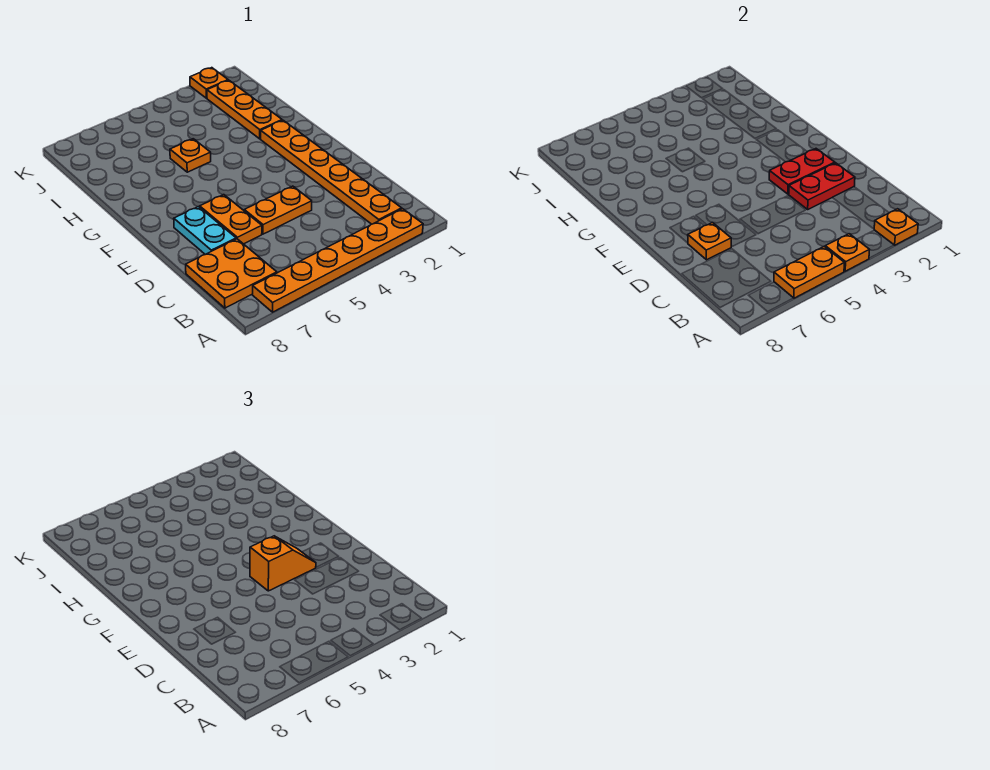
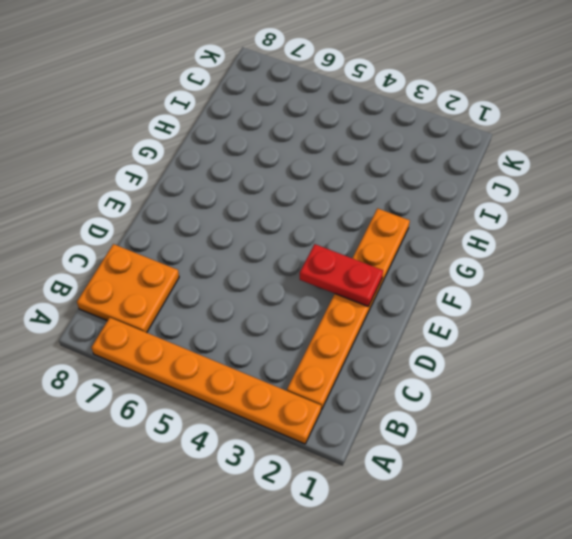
none -> orange plate D4:D5 level 1
none -> orange plate D6:E6 level 1
none -> cyan plate D7:E7 level 1

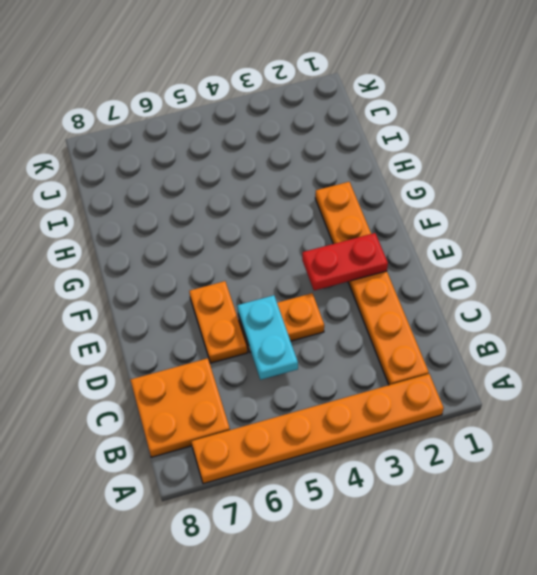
cyan plate C5:D5 level 2 -> cyan plate D7:E7 level 1
none -> orange plate H2:J2 level 1
none -> orange plate H5 level 1
none -> orange plate K2 level 1

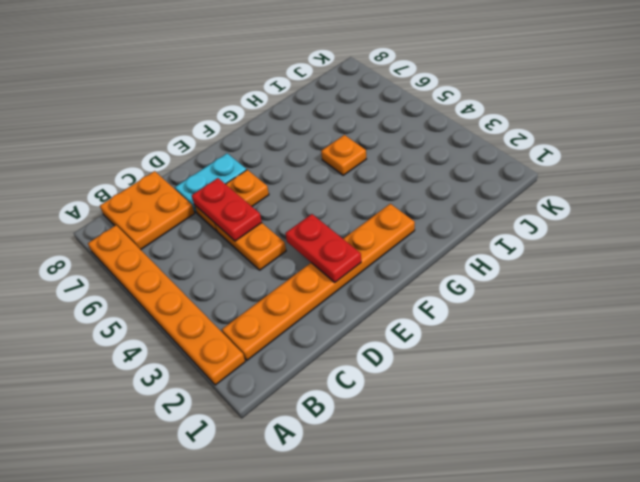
red plate D5:D6 level 2 -> red plate D2:D3 level 2
none -> orange plate H2:J2 level 1
none -> orange plate K2 level 1
none -> orange plate A2 level 2

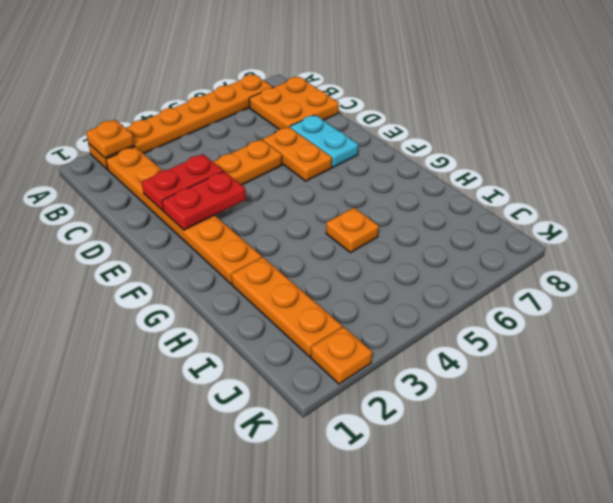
none -> orange plate A4 level 2
none -> orange plate A5:A6 level 2
none -> orange plate D7 level 2

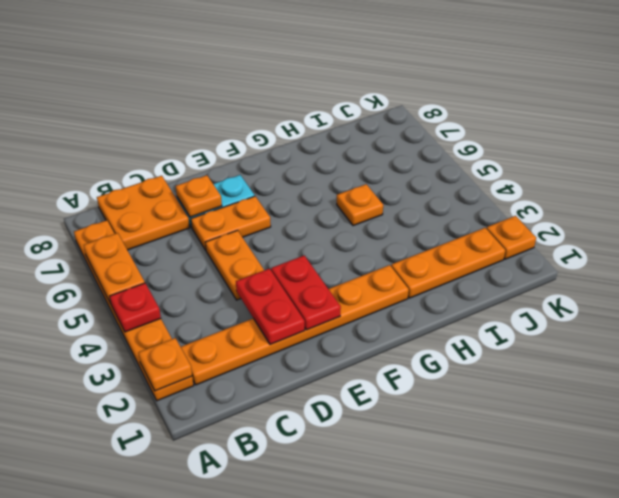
red plate A4 level 2 -> orange plate A4 level 2
none -> orange slope E3:E4 level 3 top 4

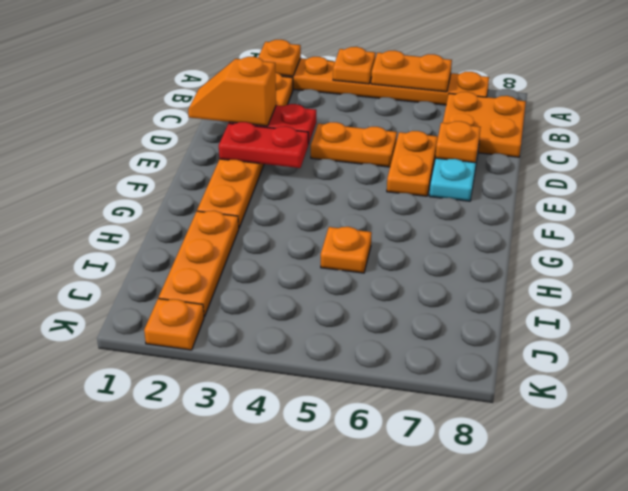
orange slope D1:D2 level 3 top 2 -> orange slope E3:E4 level 3 top 4

